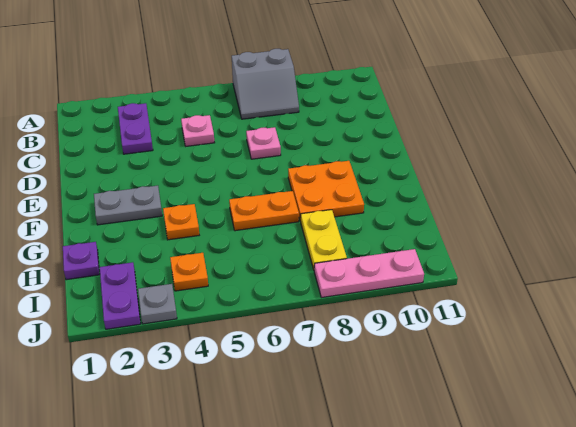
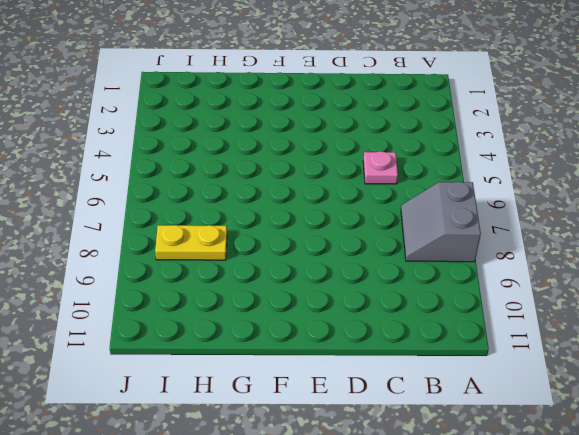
none -> purple plate B3:C3 level 1
none -> pink plate D7 level 1
none -> grey plate F2:F3 level 1

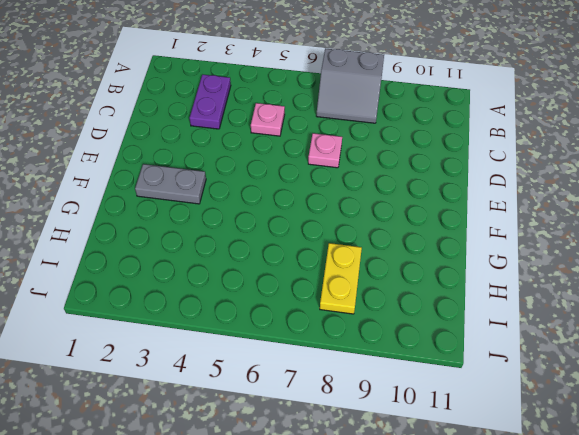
none -> orange plate F8:G9 level 1
none -> orange plate G4 level 1
none -> orange plate G6:G7 level 1

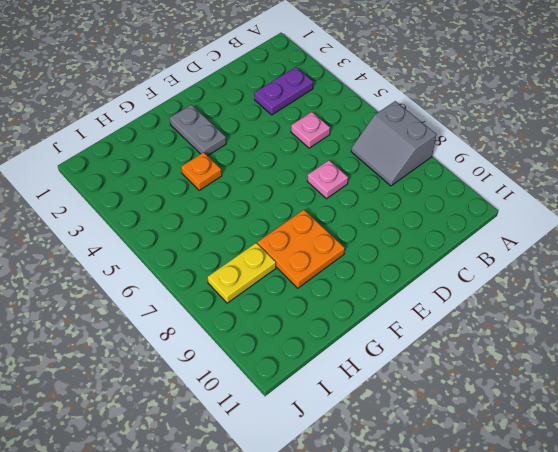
none -> orange plate G6:G7 level 1
none -> purple plate H1 level 1
none -> purple plate I2:J2 level 1

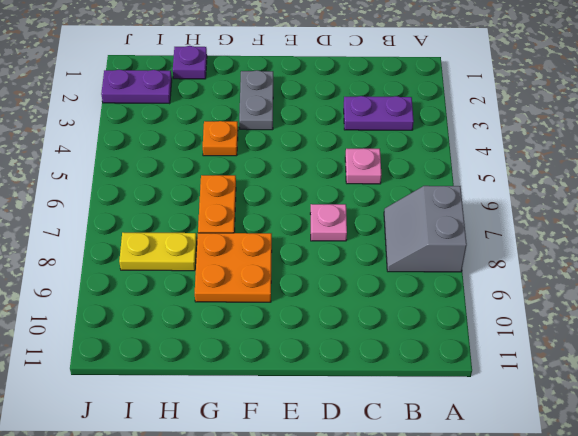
none -> orange plate I4 level 1
none -> grey plate J3 level 1
none -> pink plate J8:J10 level 1

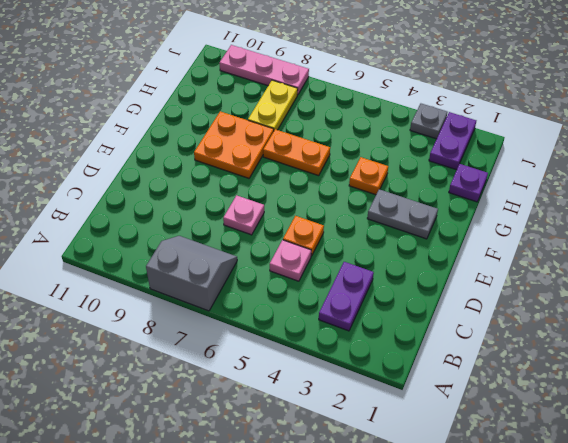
orange plate D5 level 1 -> orange plate I4 level 1

